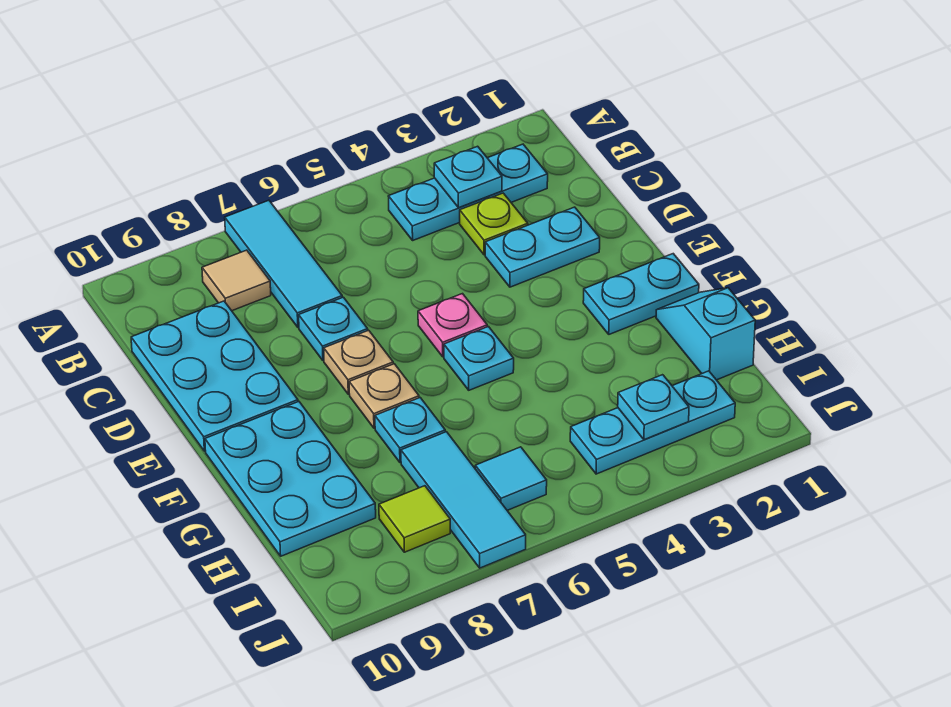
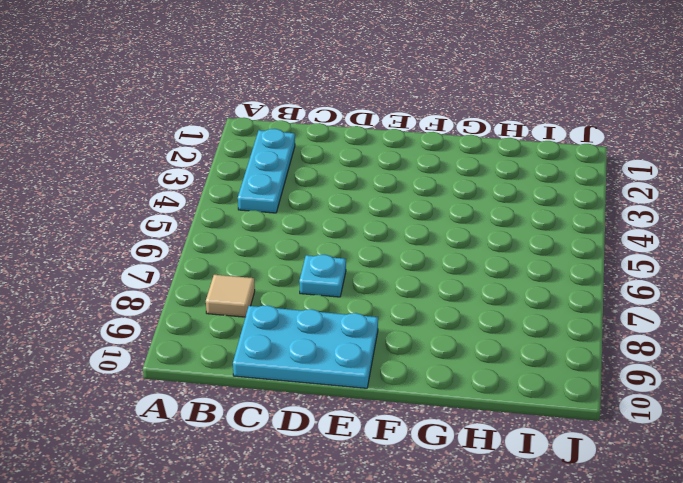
none -> cyan tile A7:C7 level 1
none -> lime plate C3 level 1
none -> cyan plate D2:D3 level 1

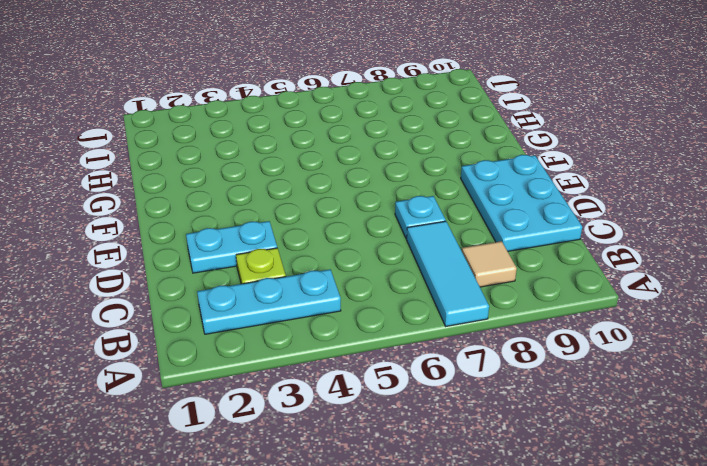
none -> pink plate E5 level 1
none -> tan plate E7 level 1
none -> cyan plate F1:F2 level 1

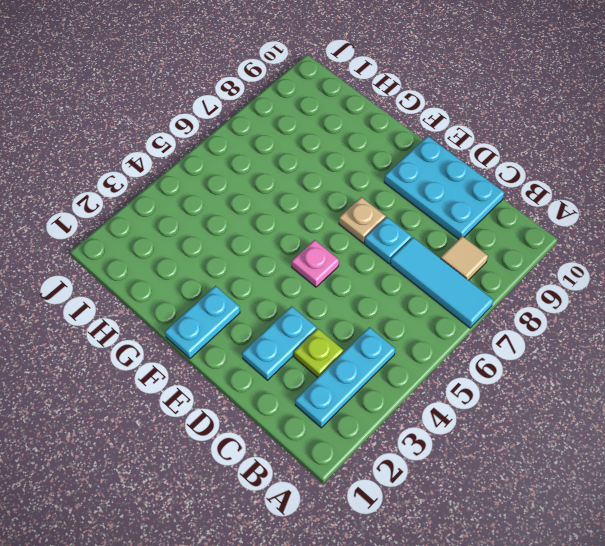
none -> cyan plate F5 level 1
none -> tan plate F7 level 1
none -> cyan plate F9:H10 level 1

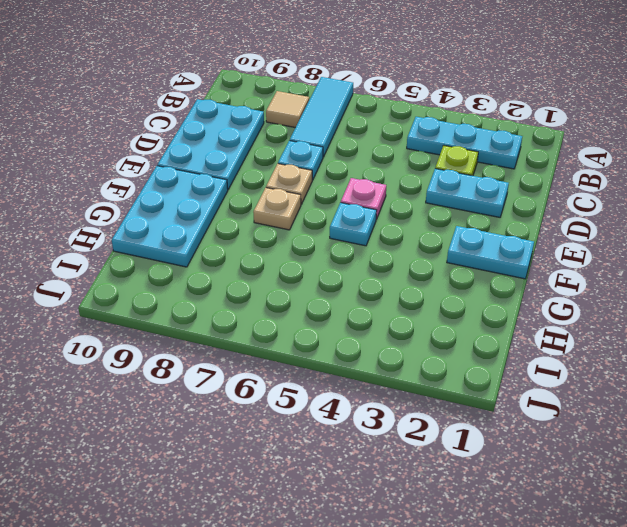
none -> cyan slope G1:H1 level 1 top H
none -> cyan plate G7 level 1
none -> cyan tile H7:J7 level 1

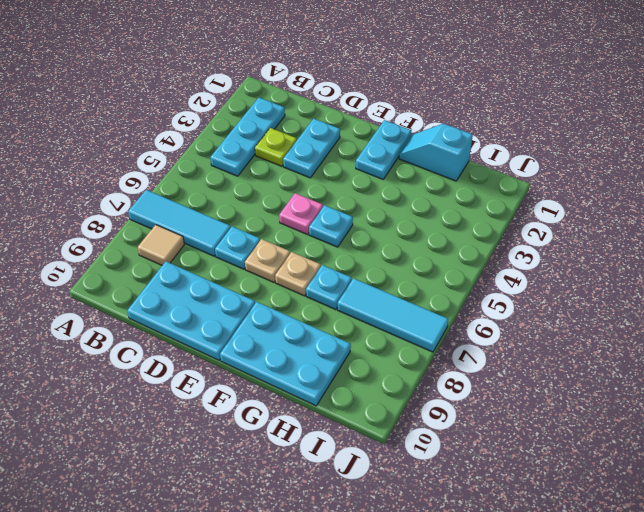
none -> cyan plate I2:I4 level 1
none -> cyan tile I6 level 1
none -> lime tile I8 level 1

